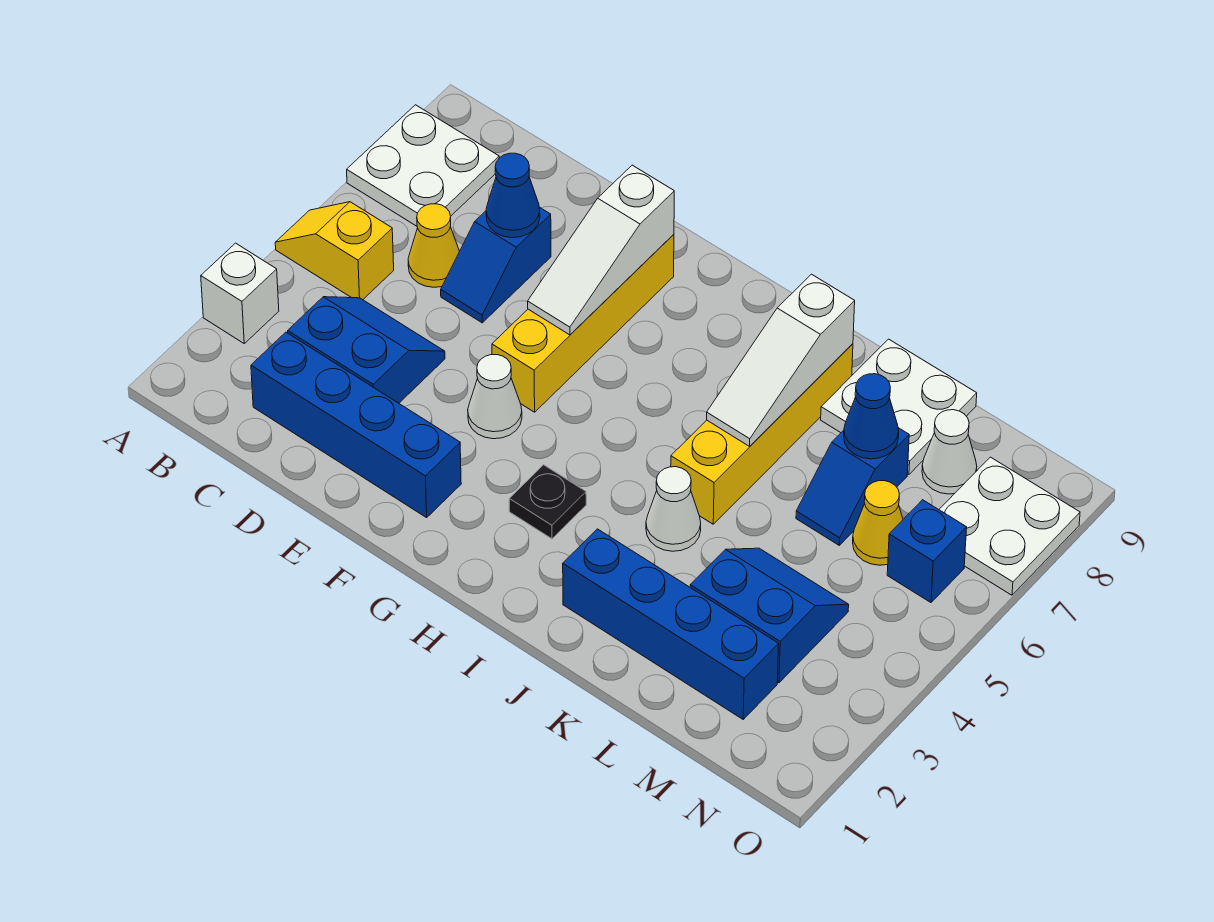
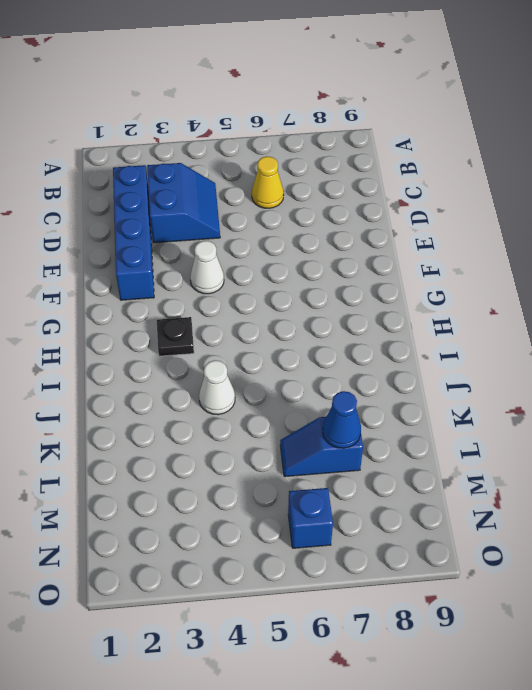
none -> white brick A3 level 1
none -> yellow slope A5:B5 level 1 top B
none -> white plate A7:B8 level 1

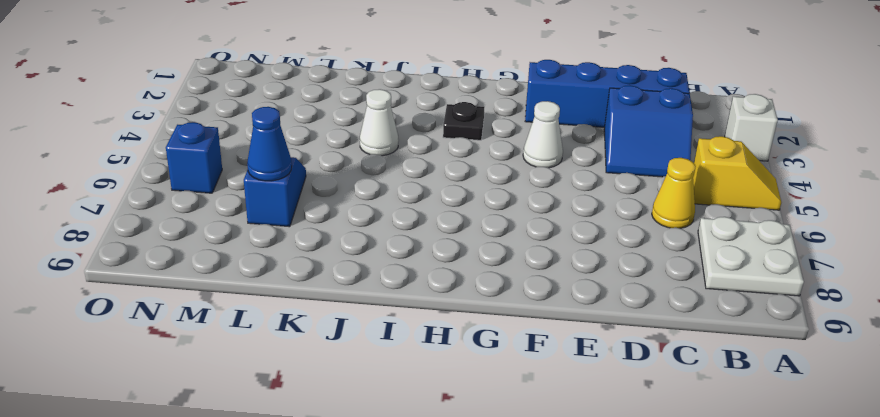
none -> blue slope D6:D7 level 1 top 7
none -> yellow brick F5:F8 level 1
none -> blue brick J2:M2 level 1

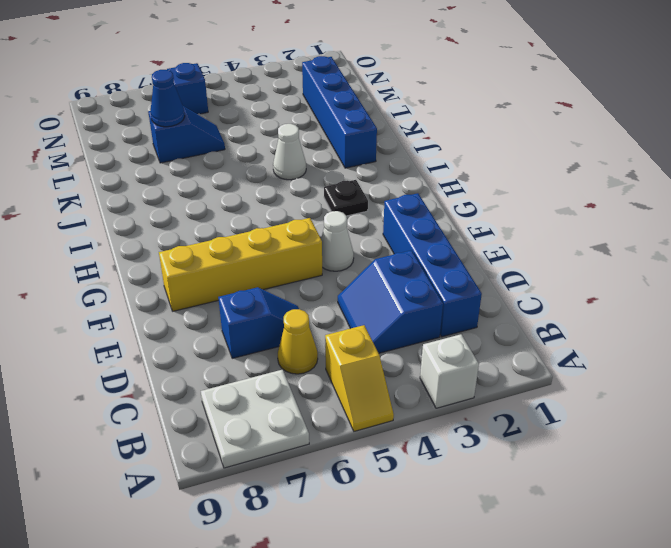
none -> yellow brick J5:J8 level 1
none -> white plate K8:L9 level 1
none -> blue slope L3:M4 level 1 top 3

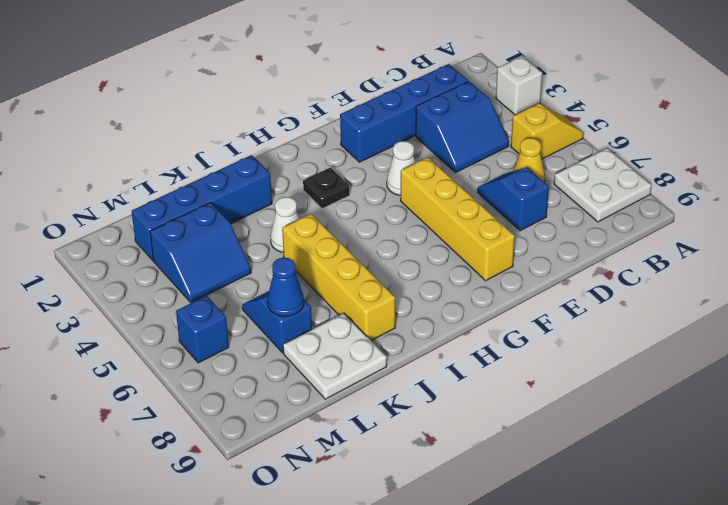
none -> yellow cone M6 level 1
none -> white cone M8 level 1
none -> white plate N7:O8 level 1

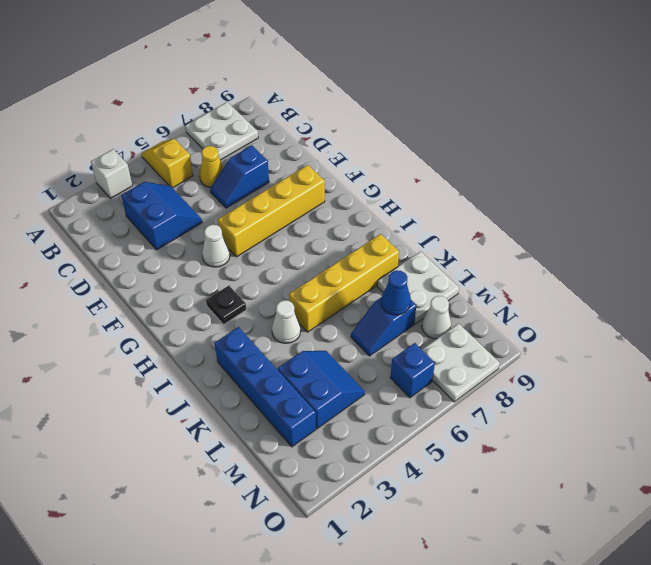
none -> blue brick C2:F2 level 1
none -> yellow cone M6 level 1
none -> blue cone D7 level 2

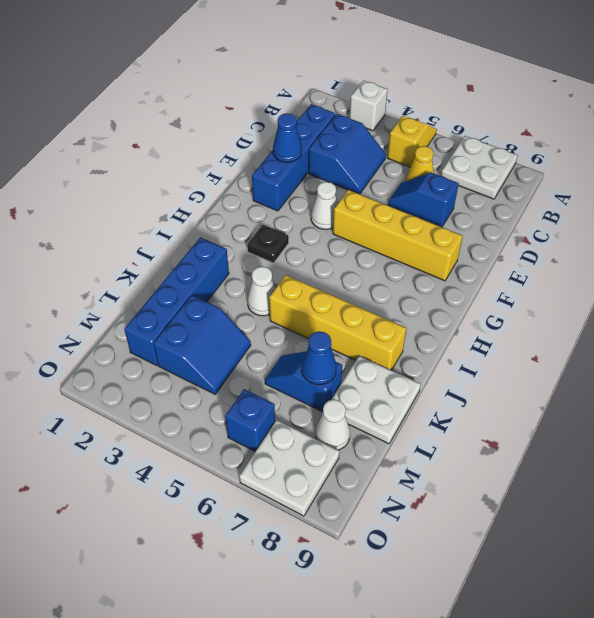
blue cone E2 level 2 -> blue cone D7 level 2
none -> yellow cone M6 level 1
none -> white slope F6:F8 level 2 top 8
none -> white slope J6:J8 level 2 top 8

